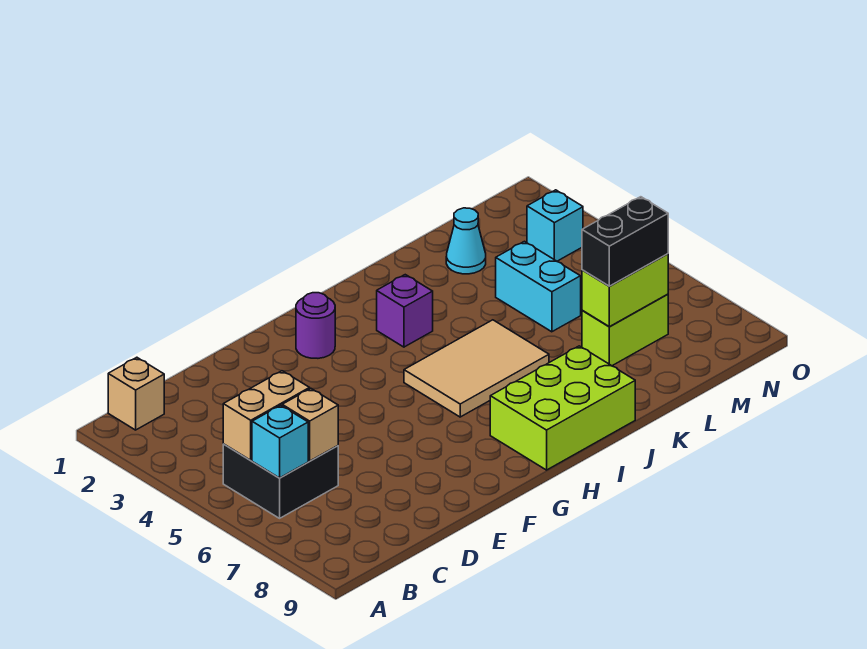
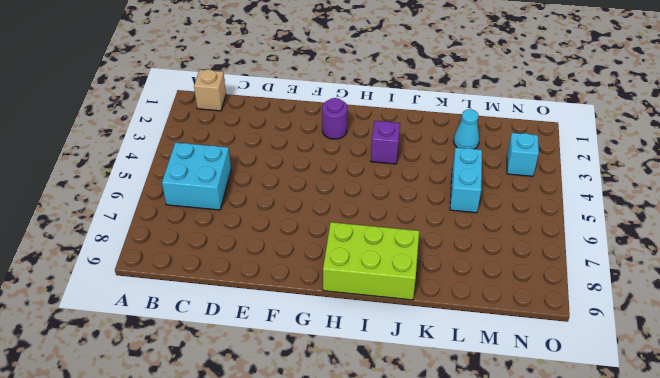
cyan brick B5:C6 level 1 -> black brick B5:C6 level 1
none -> tan tile H5:J6 level 1
none -> lime brick L7:M7 level 1
none -> tan brick B5:C5 level 2

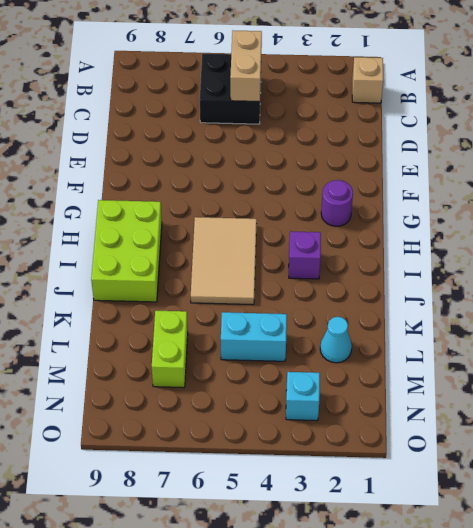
none -> cyan brick B6 level 2
none -> tan brick C6 level 2
none -> lime brick L7:M7 level 2

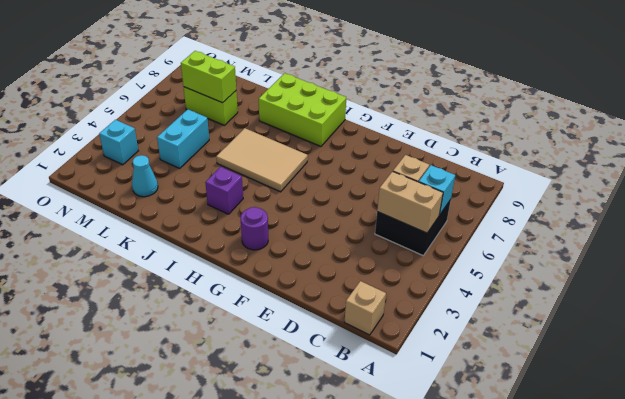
none -> black brick L7:M7 level 3

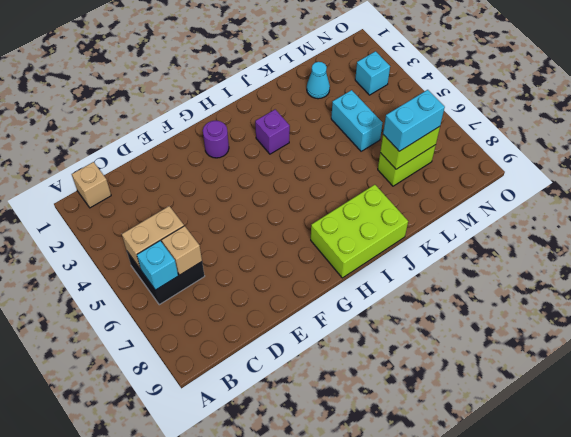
cyan brick L7:M7 level 3 -> black brick L7:M7 level 3
none -> tan tile H5:J6 level 1

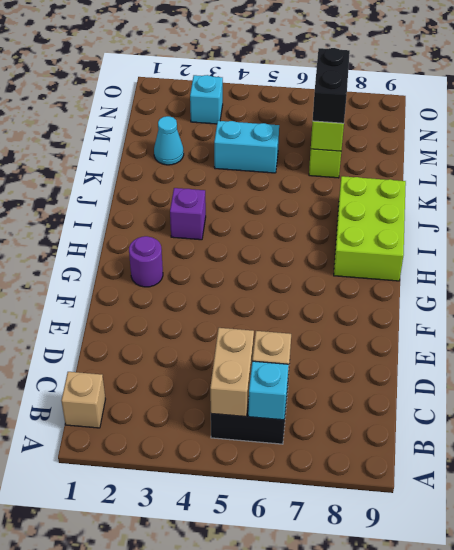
none -> tan tile H5:J6 level 1

